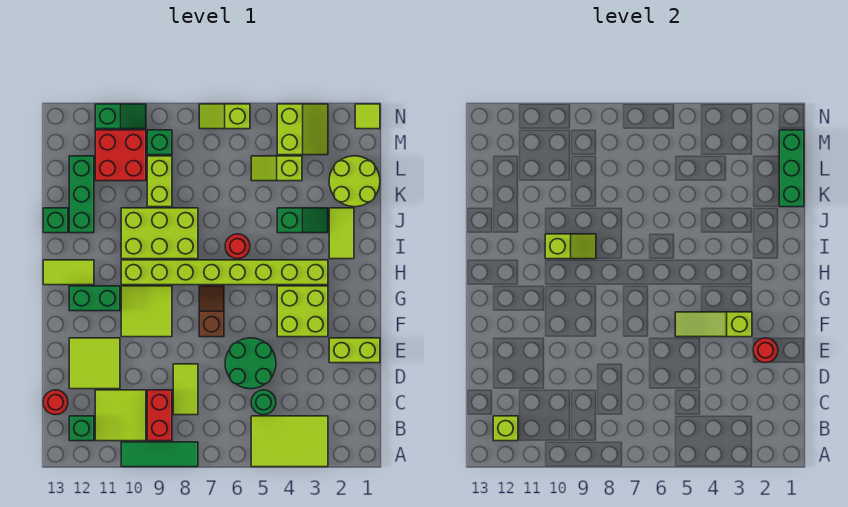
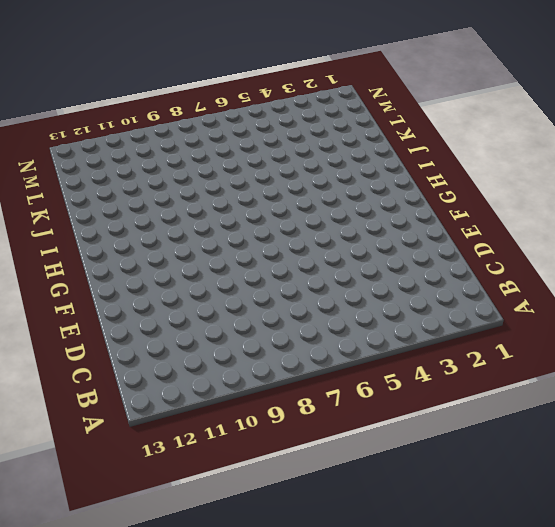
none -> lime tile A3:B5 level 1
none -> green tile A8:A10 level 1
none -> red brick B9:C9 level 1
none -> lime tile B10:C11 level 1

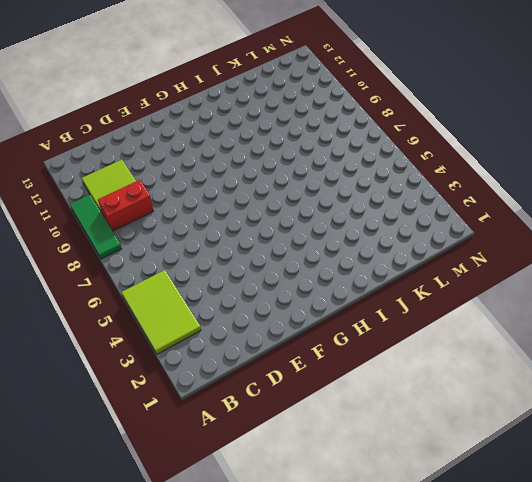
none -> green brick B12 level 1
none -> green round brick C5 level 1
none -> lime tile C8:D8 level 1
none -> red round brick C13 level 1

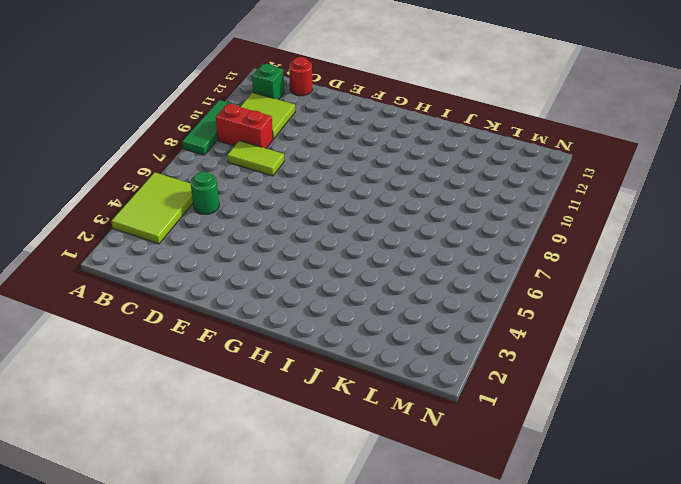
none -> green round brick D5:E6 level 1
none -> lime tile D11:E12 level 1
none -> lime brick E1:E2 level 1
none -> lime brick F3:G4 level 1

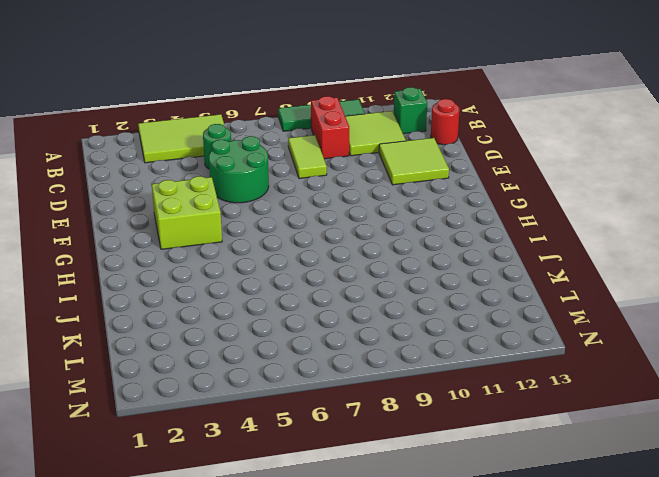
none -> lime brick E1:E2 level 1
none -> brown slope F7:G7 level 1 top F
none -> lime tile F9:G10 level 1
none -> green brick G11:G12 level 1

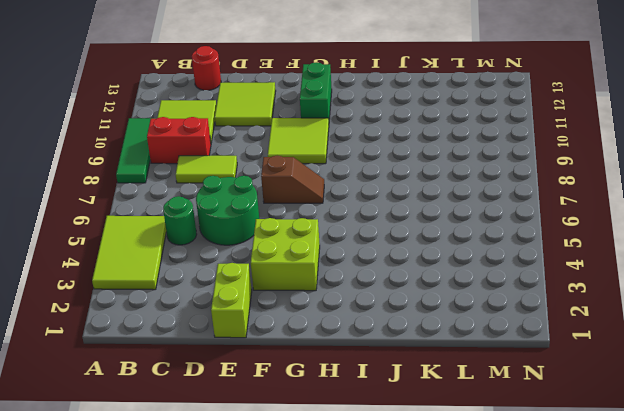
none -> green brick B12 level 1
none -> lime brick H3:H10 level 1
none -> lime tile H12:H13 level 1
none -> lime tile I2:J2 level 1

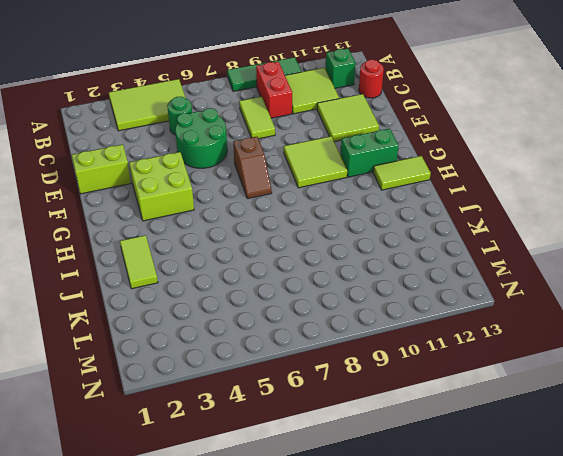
none -> lime brick H3:H10 level 1
none -> red round brick I6 level 1
none -> lime brick I8:J10 level 1
none -> green slope J3:J4 level 1 top 4

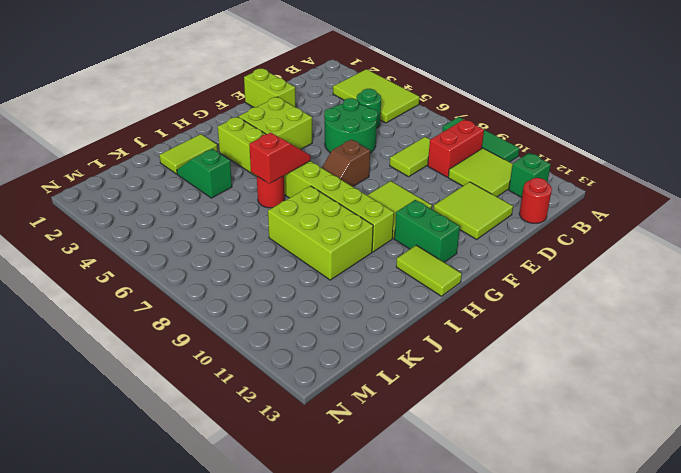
red slope H6:I6 level 2 top I -> none
none -> green brick J12:L12 level 1
none -> green brick J13 level 1
none -> lime round brick K1:L2 level 1
none -> lime brick K9:L9 level 1

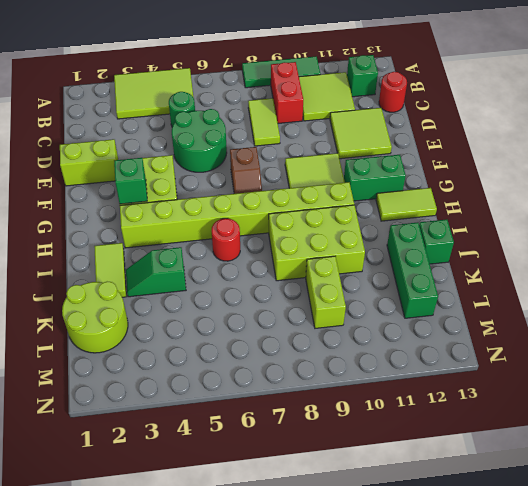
green brick G3 level 2 -> green brick M9 level 1
none -> lime slope L4:L5 level 1 top 4
none -> red brick L10:M11 level 1
none -> lime slope M3:N4 level 1 top 4
none -> lime tile N1 level 1

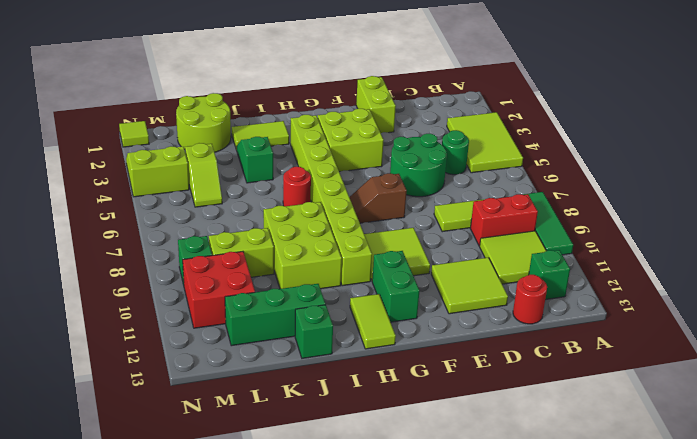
none -> lime slope N6:N7 level 1 top 6
none -> green slope N10:N11 level 1 top 11
none -> lime brick B12 level 2
none -> red round brick E2 level 2

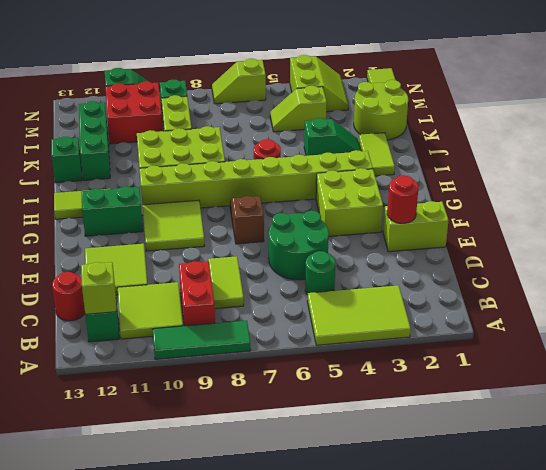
none -> lime slope F3:F5 level 2 top 3
none -> lime slope I9:I10 level 2 top 10
none -> green brick K1:M1 level 2

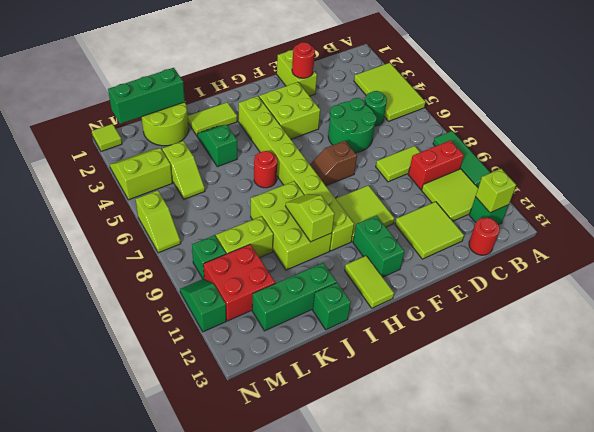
none -> lime slope F3:F5 level 2 top 3

